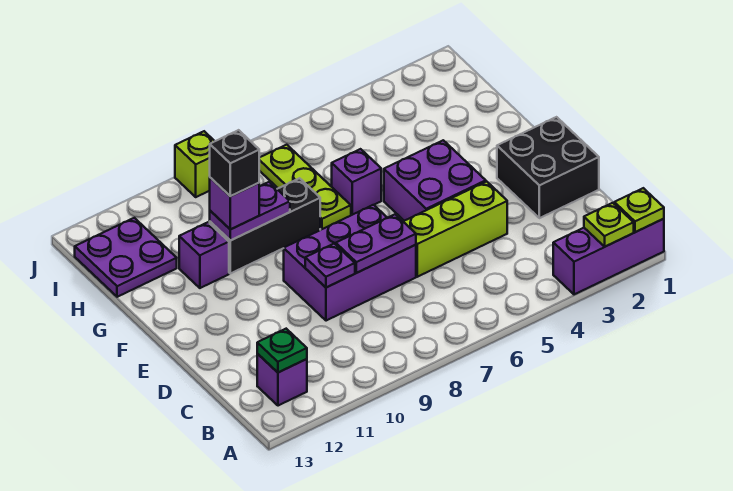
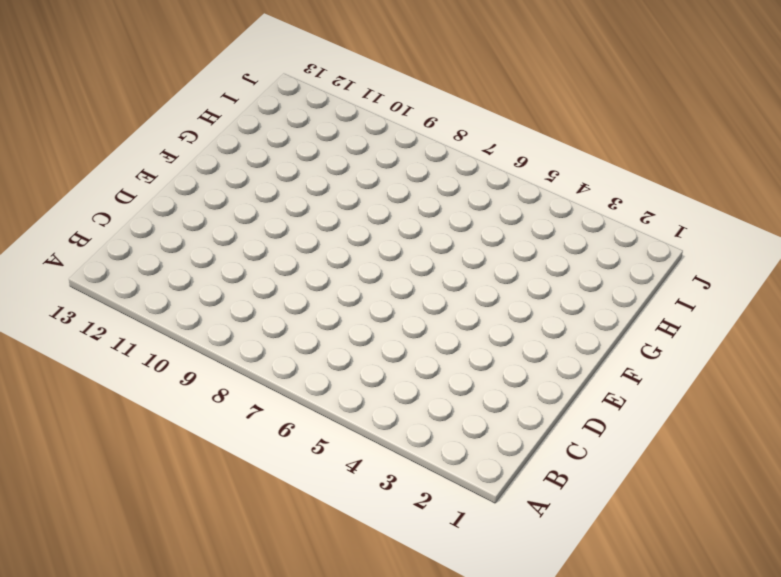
none -> purple brick A1:A3 level 1
none -> purple brick B12 level 1
none -> black brick D1:E2 level 1

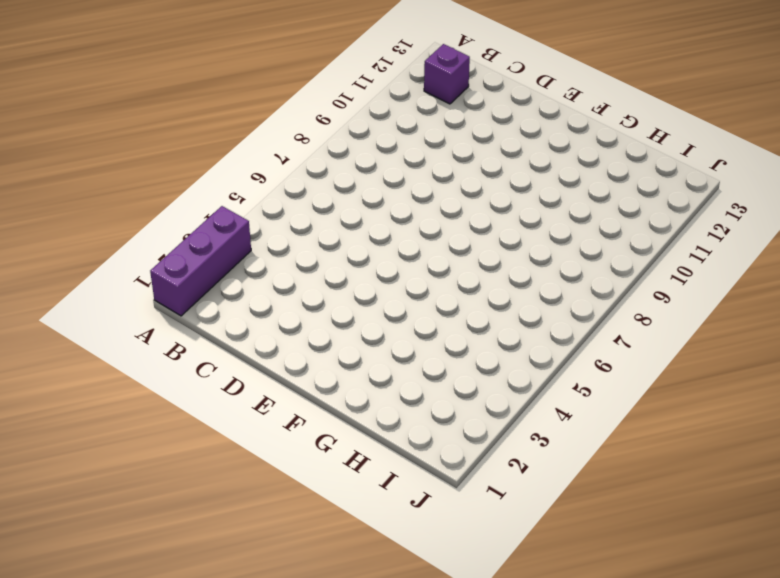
none -> black brick D1:E2 level 1
none -> lime brick D4:D6 level 1
none -> purple brick D7:E9 level 1

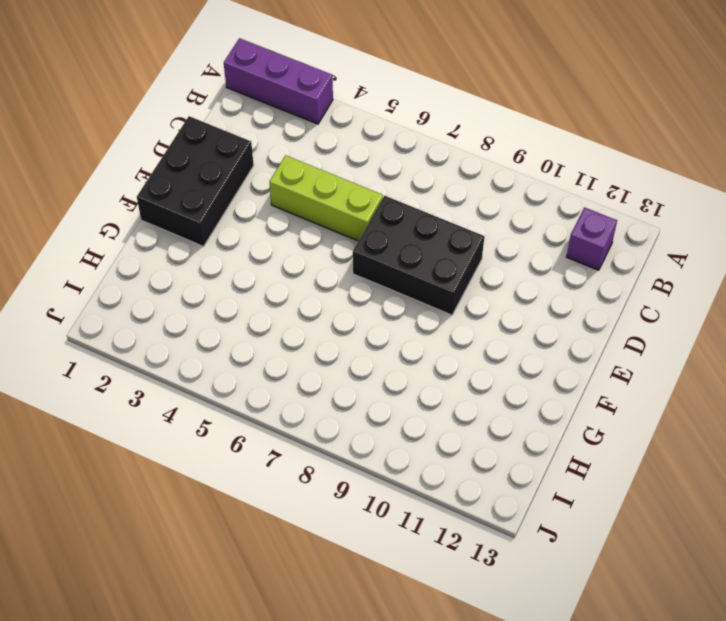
black brick D1:F2 level 1 -> black brick D1:E2 level 1
black brick D7:E9 level 1 -> purple brick D7:E9 level 1
none -> purple brick E4:F5 level 1
none -> purple brick G6 level 1
none -> lime plate G7:I7 level 1

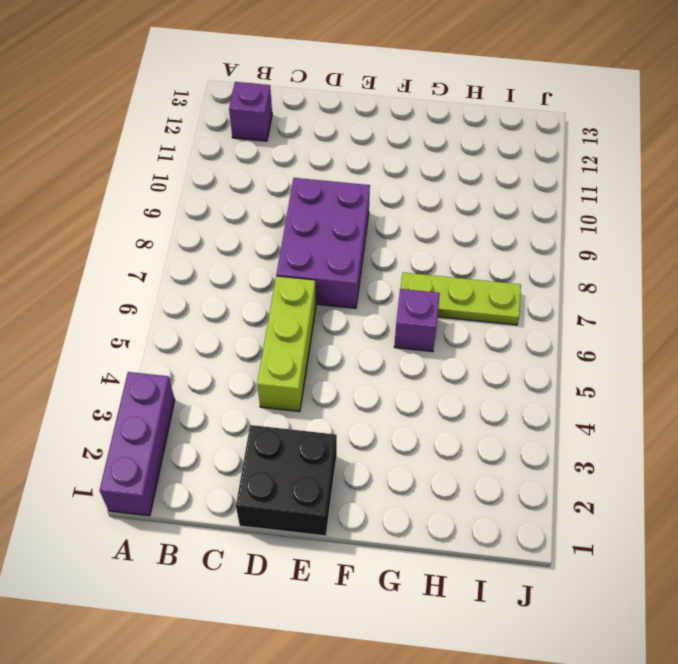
none -> purple brick E4:F5 level 1
none -> black brick G8:G10 level 1
none -> purple brick G11 level 1

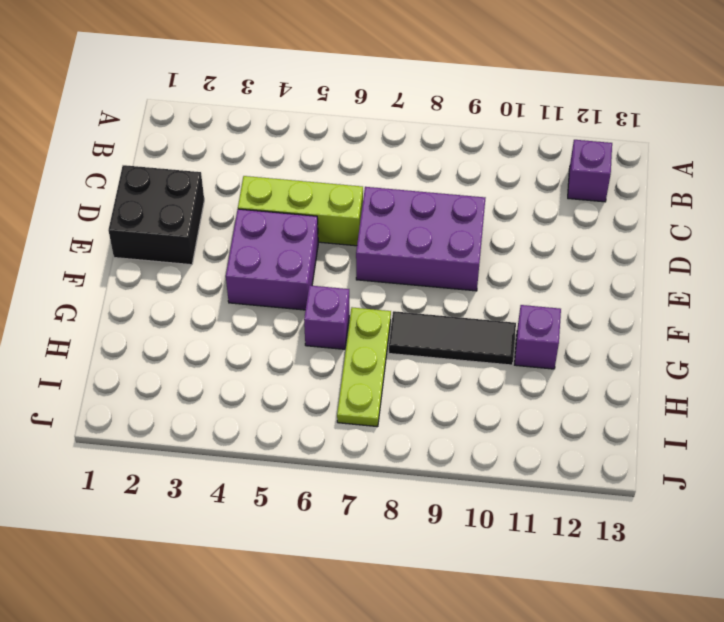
black tile G8:G10 level 1 -> black brick G8:G10 level 1
none -> purple brick A1:A3 level 1
none -> purple plate H12:I13 level 1
none -> lime brick J9 level 1

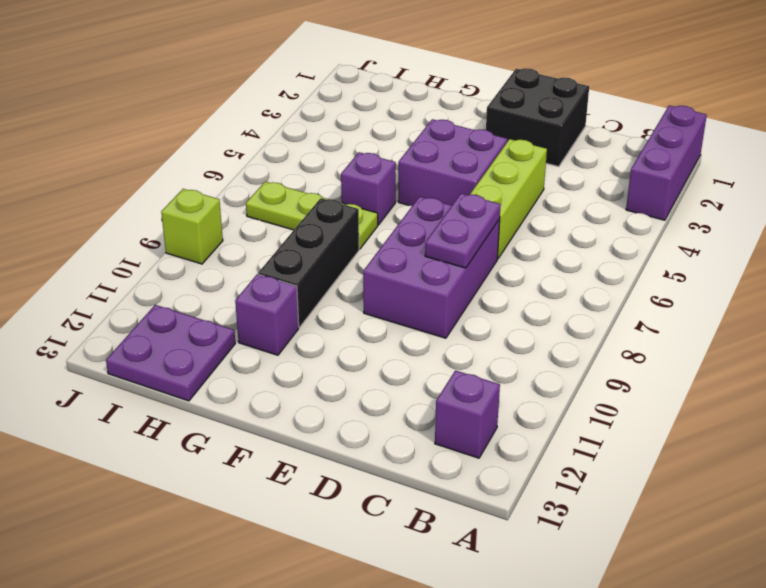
none -> lime plate A1 level 2
none -> lime plate A2 level 2
none -> green plate B12 level 2

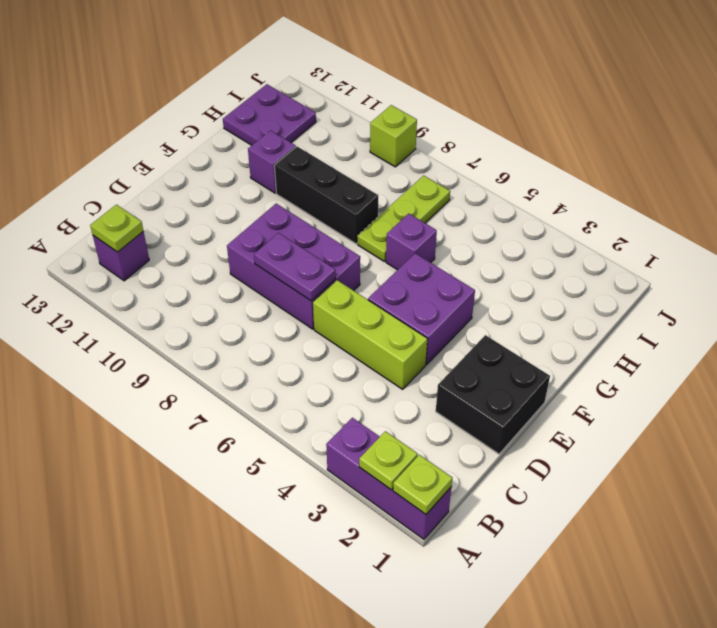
lime plate B12 level 2 -> green plate B12 level 2
none -> purple plate D9 level 2
none -> purple plate G9:G10 level 2
none -> purple brick G10 level 3

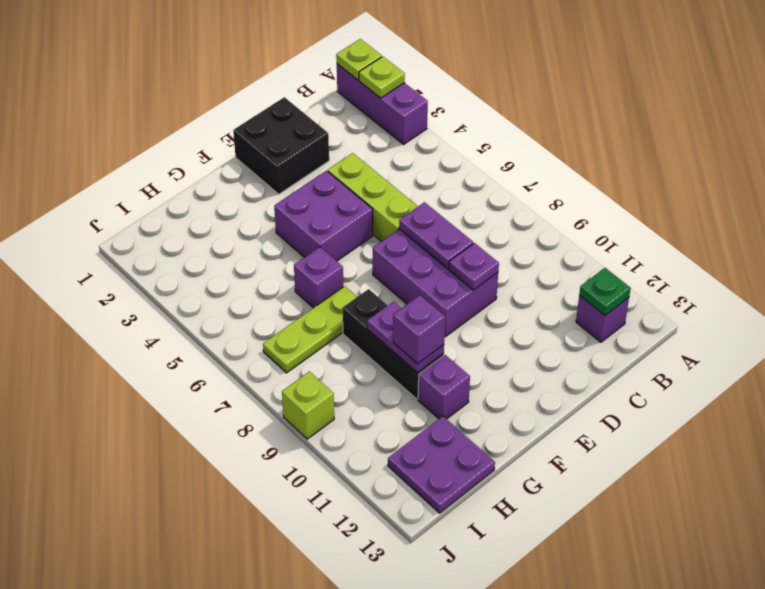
none -> black brick G10 level 4

